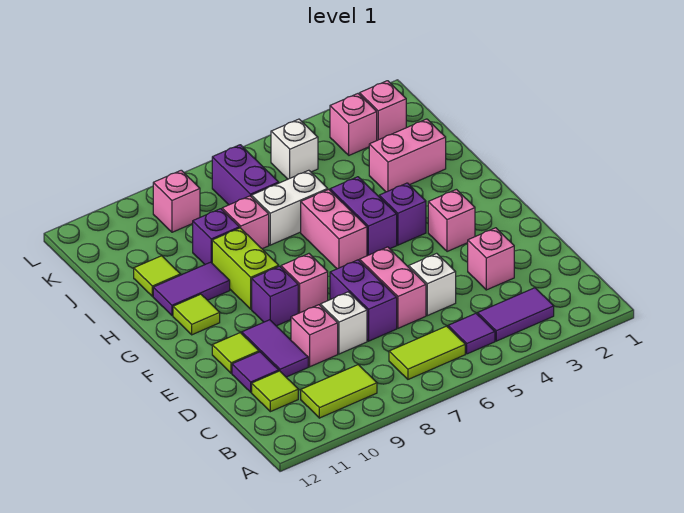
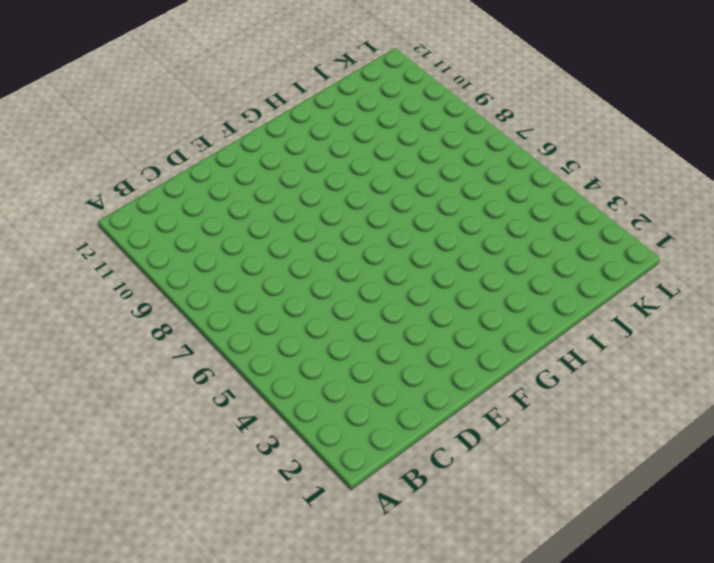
none -> purple tile B3:B4 level 1
none -> purple tile B5 level 1
none -> lime tile B6:B7 level 1
none -> lime tile B9:B10 level 1

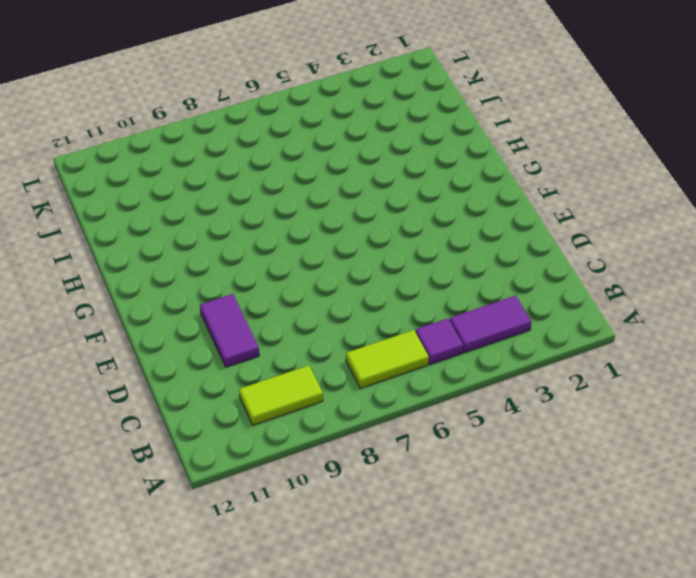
none -> lime tile C11 level 1
none -> pink brick D3 level 1
none -> white brick D5 level 1
none -> pink brick D6:E6 level 1

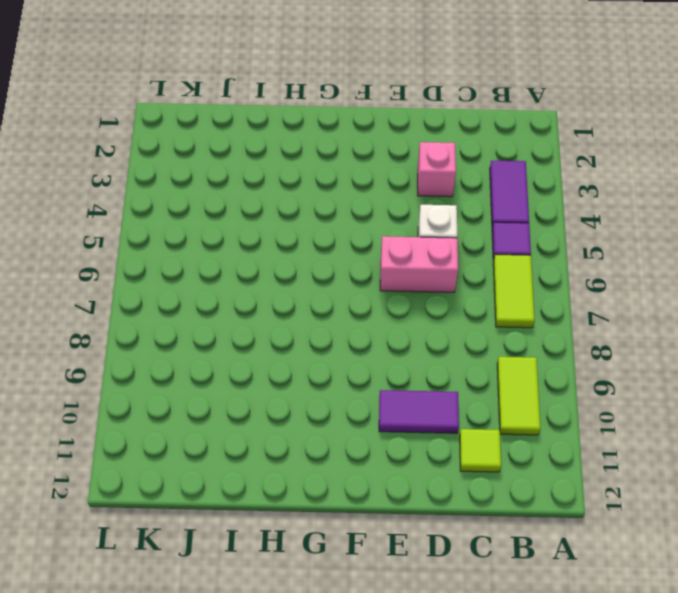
none -> purple brick D7:E7 level 1
none -> white brick D8 level 1
none -> pink brick D9 level 1
none -> purple tile D11 level 1

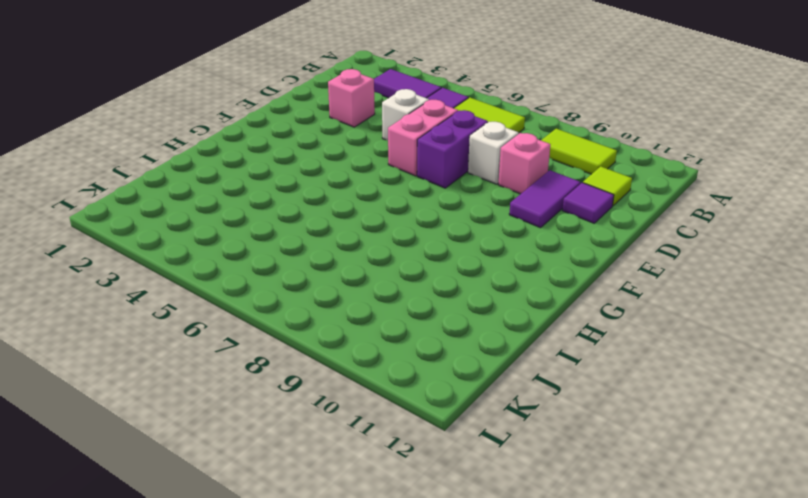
none -> lime tile E11 level 1
none -> pink brick F3 level 1
none -> pink brick F8 level 1
none -> purple brick F9 level 1

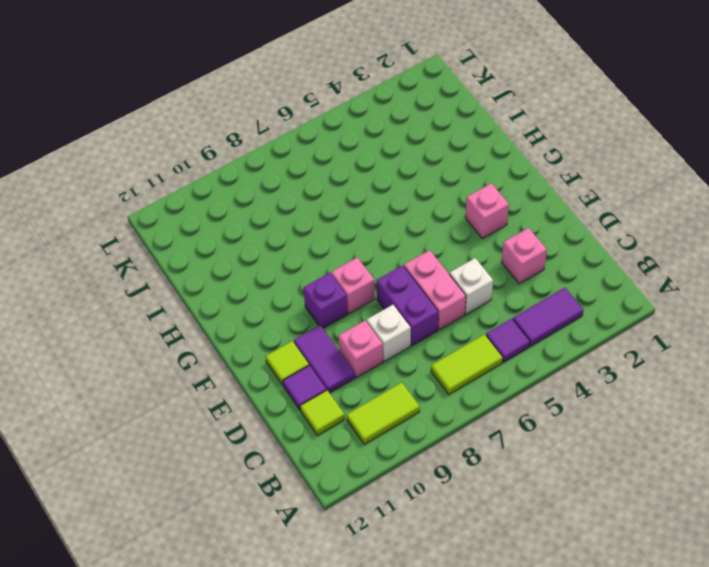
none -> purple brick G4 level 1
none -> purple brick G5:H5 level 1
none -> pink brick G6:H6 level 1
none -> lime brick G9:H9 level 1

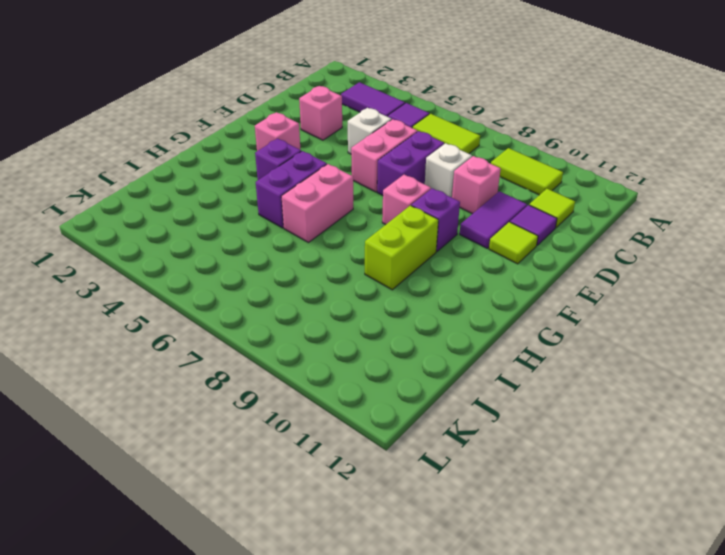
none -> lime tile G11 level 1
none -> purple tile H10:H11 level 1
none -> pink brick I2:I3 level 1
none -> white brick I6:I7 level 1

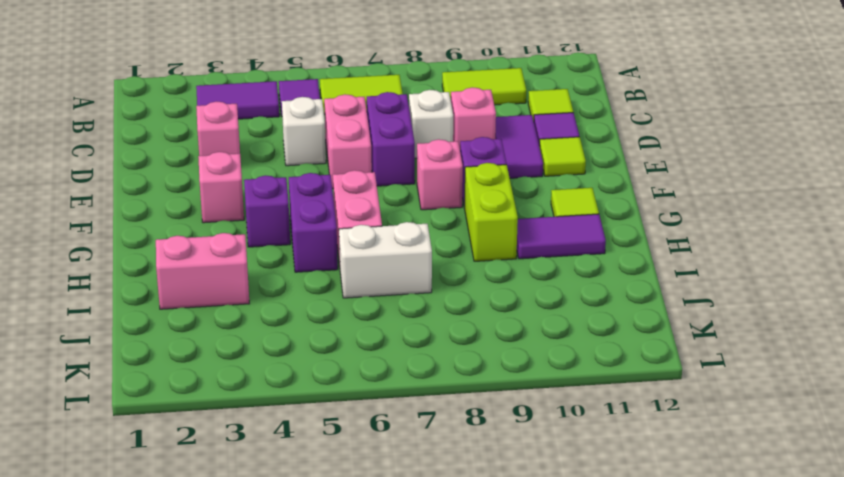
none -> pink brick I8 level 1
none -> purple brick I9 level 1
none -> lime tile I11 level 1
none -> purple brick J7:K7 level 1

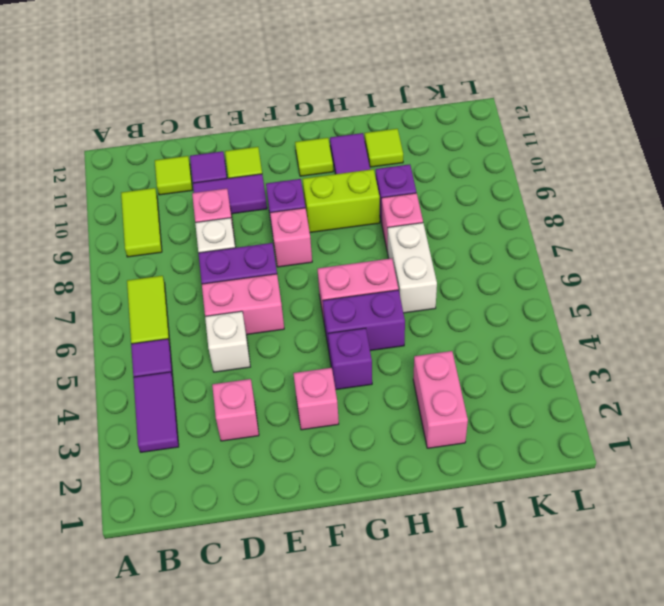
none -> purple brick J7:K7 level 1
none -> pink brick K2 level 1
none -> pink brick K3 level 1
none -> white brick K5 level 1

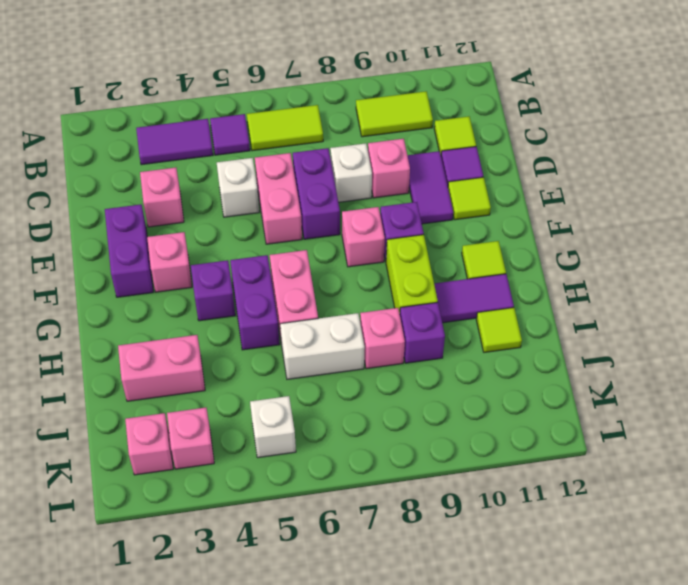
purple brick E2:F2 level 1 -> purple brick J7:K7 level 1
none -> pink brick K9 level 1

